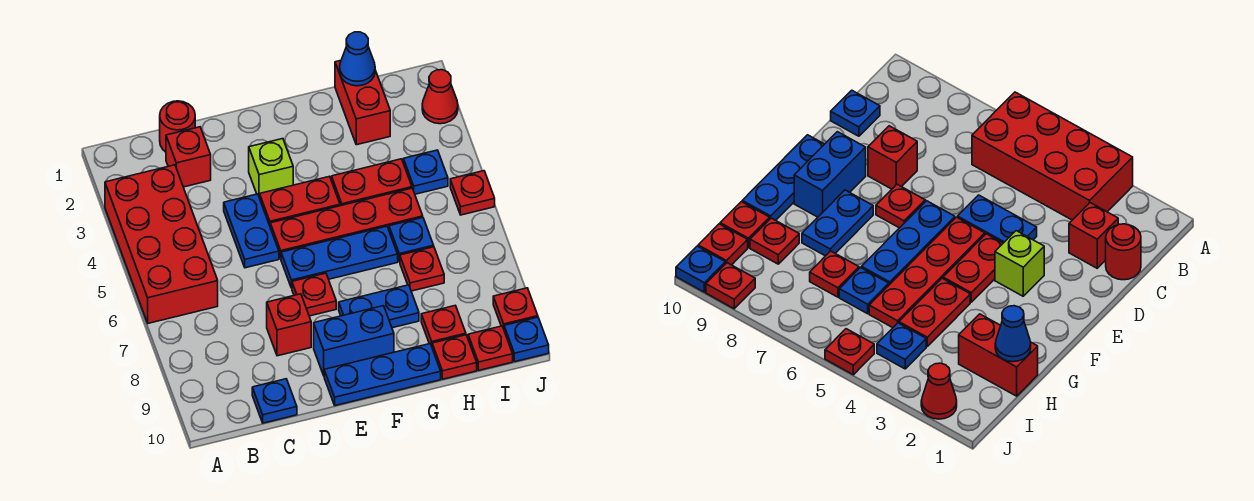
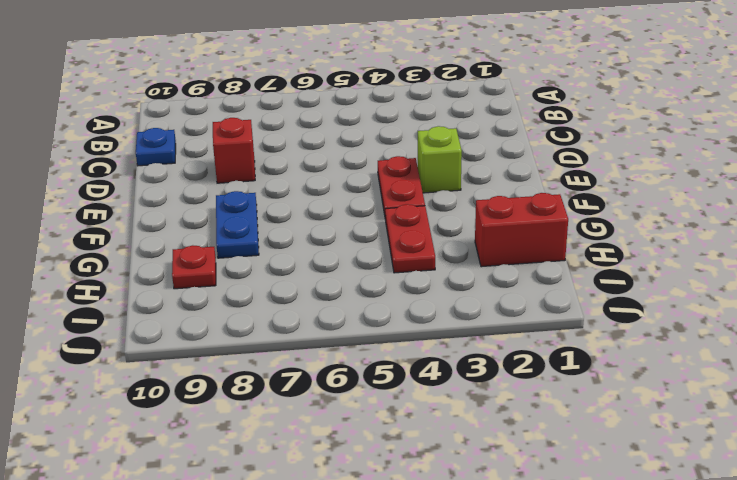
none -> red brick A3:B6 level 1
none -> red round brick C1 level 1
none -> red brick C2 level 1

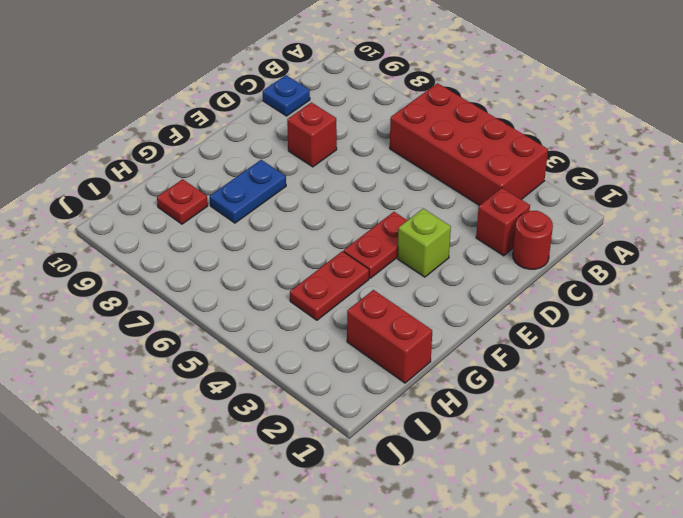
none -> blue plate D4:D5 level 1
none -> red plate E5:H5 level 1
none -> blue plate E6:G6 level 1

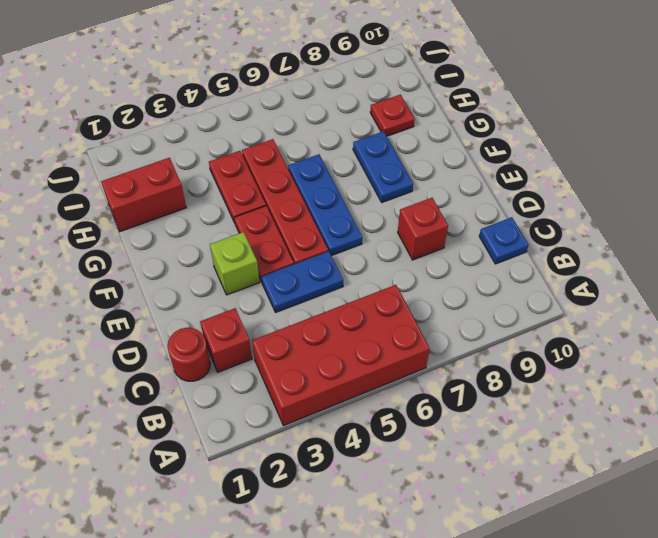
none -> red plate E7 level 1
none -> blue brick E9:F9 level 1
none -> blue plate E10:G10 level 1

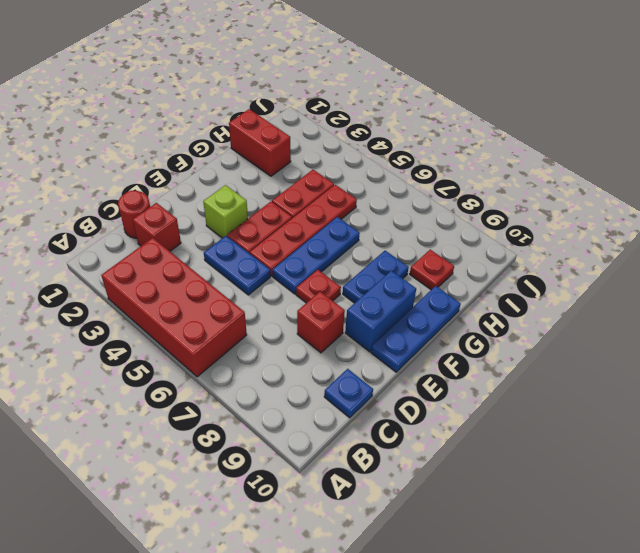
none -> blue plate H6 level 1
none -> red plate H7 level 1
none -> red plate H10 level 1

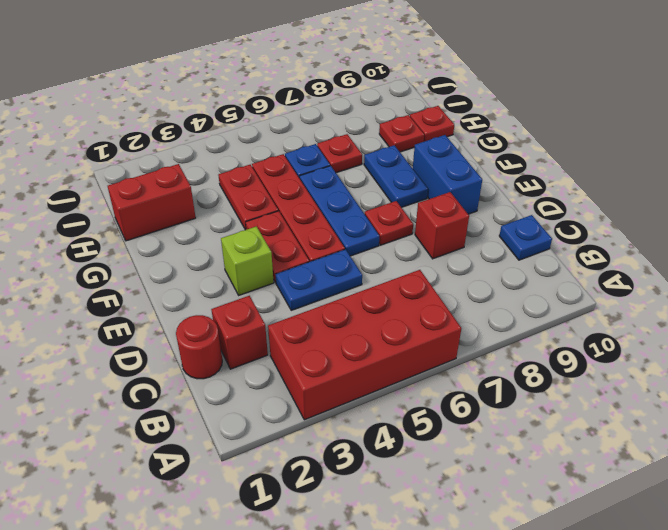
none -> blue plate E10:G10 level 1
none -> blue plate I4 level 1
none -> red plate I10 level 1

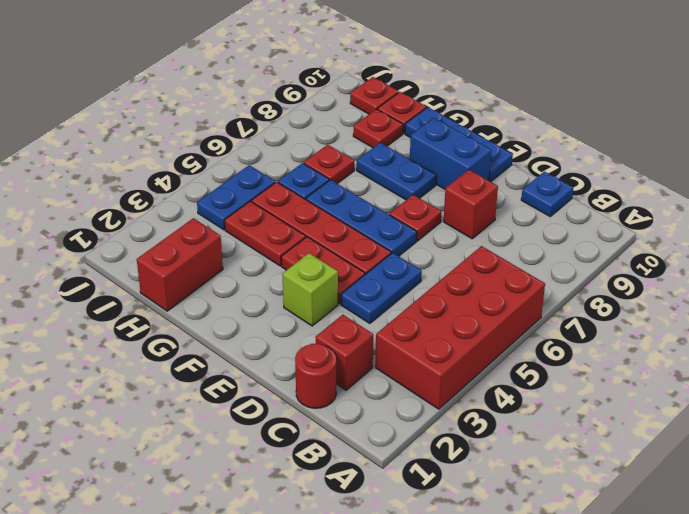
blue plate I4:I5 level 1 -> blue plate I4 level 1
none -> red cone J2 level 1
none -> red plate J5 level 1
none -> red plate J9 level 1

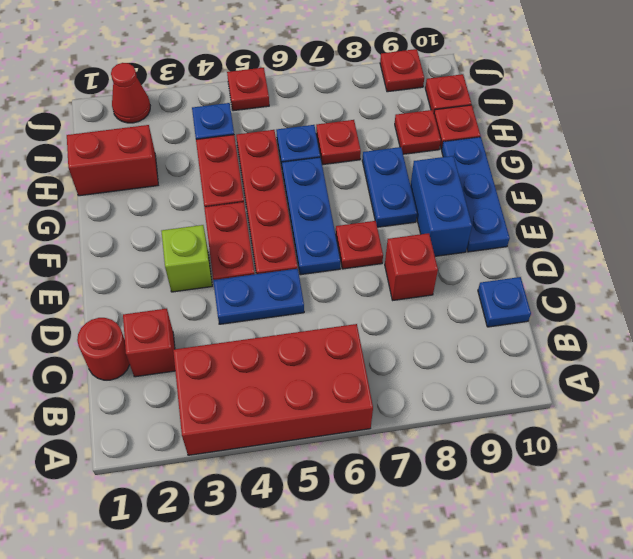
none -> blue plate J10 level 1
none -> blue cone H1 level 2

